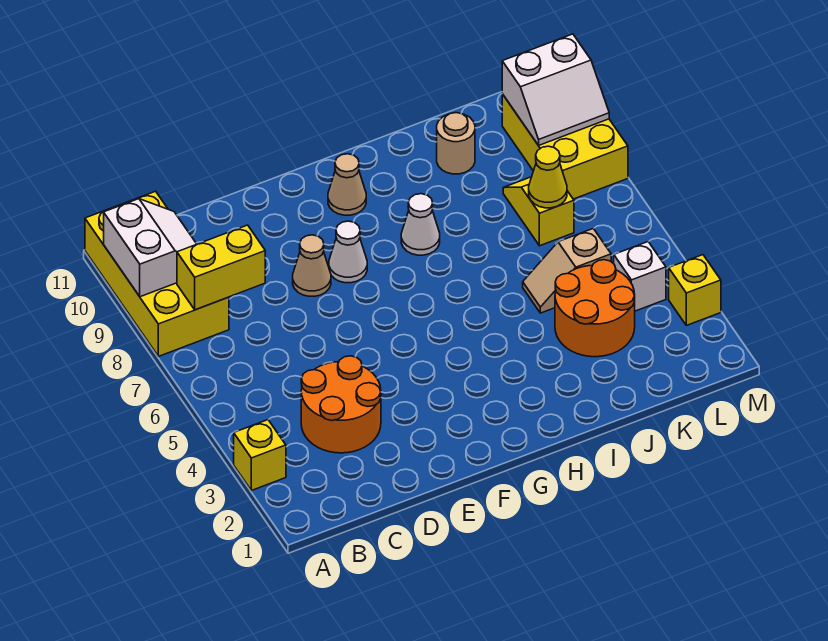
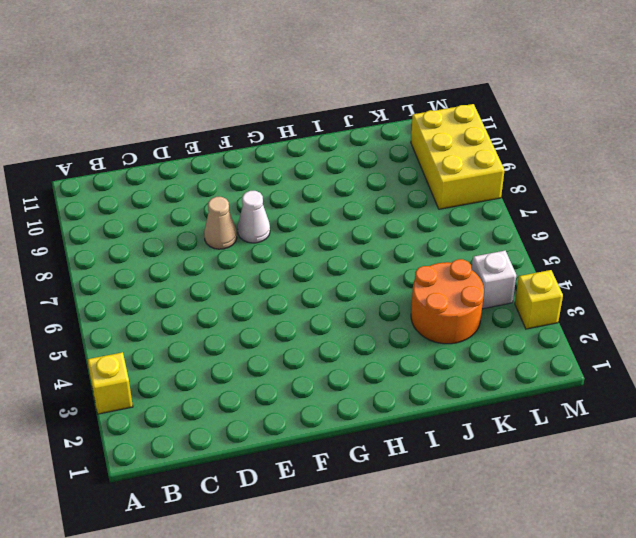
none -> yellow brick A8:B11 level 1
none -> orange round brick C3:D4 level 1
none -> tan cone G10 level 1

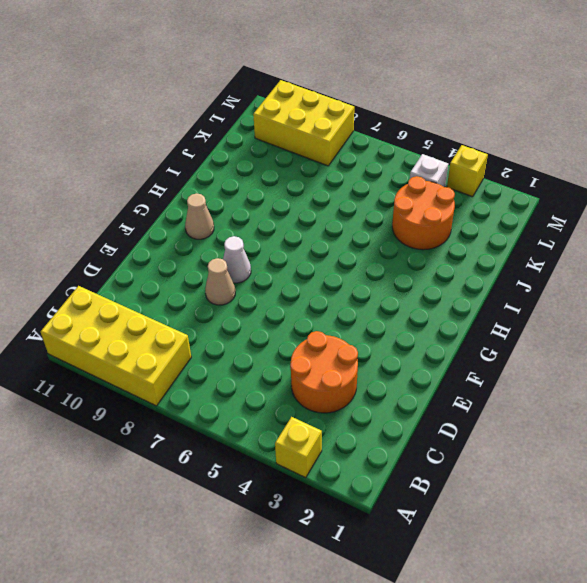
none -> white cone H8 level 1
none -> tan slope J5:K5 level 1 top K
none -> tan round brick J10 level 1

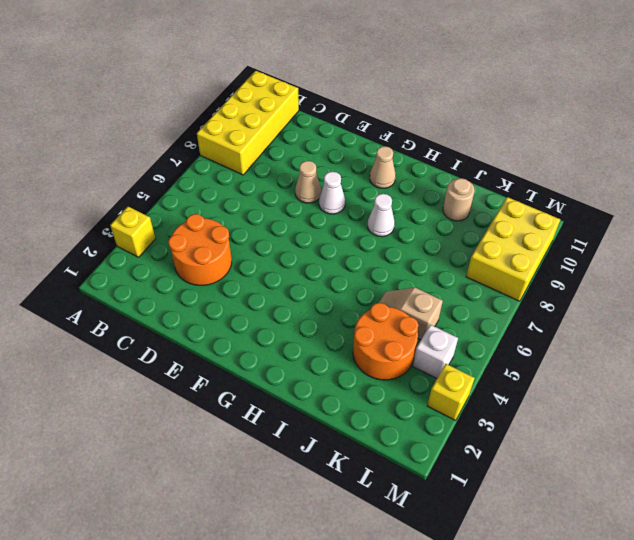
none -> yellow slope K7:K8 level 1 top 7
none -> white slope A9:B10 level 2 top A
none -> yellow brick B8:C8 level 2

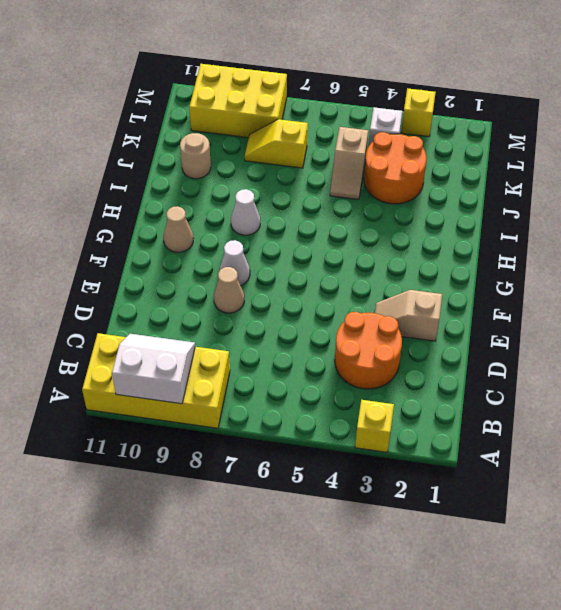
tan slope E2:E3 level 1 top 2 -> none
none -> yellow brick B8:C8 level 2
none -> yellow cone K7 level 2
none -> white slope L9:M10 level 2 top 10

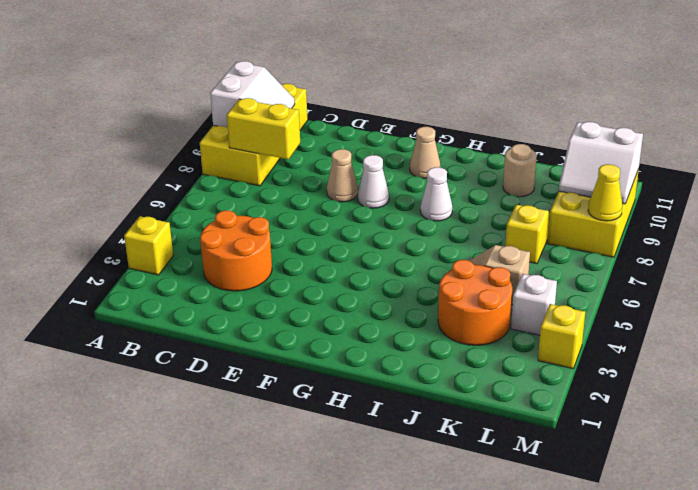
yellow cone M8 level 2 -> yellow cone K7 level 2

